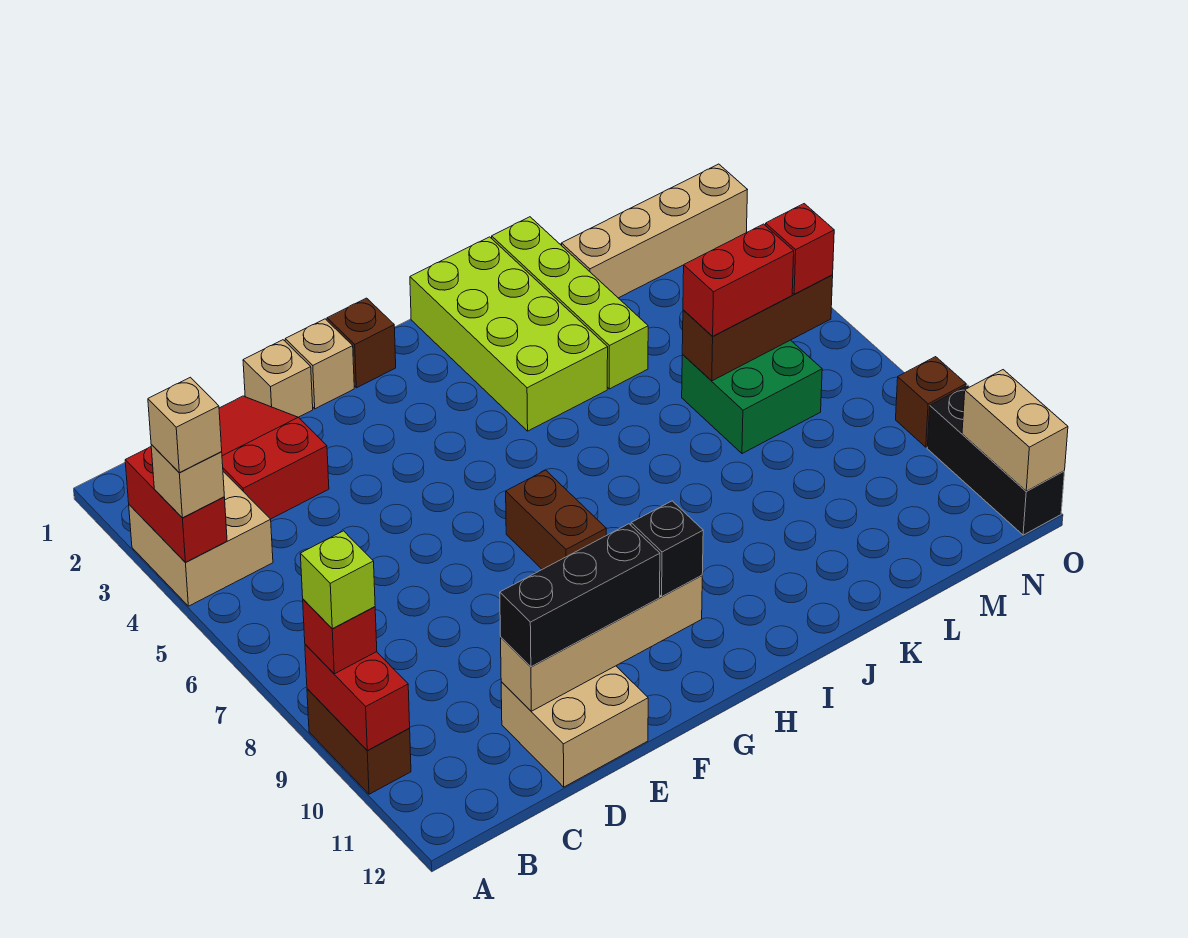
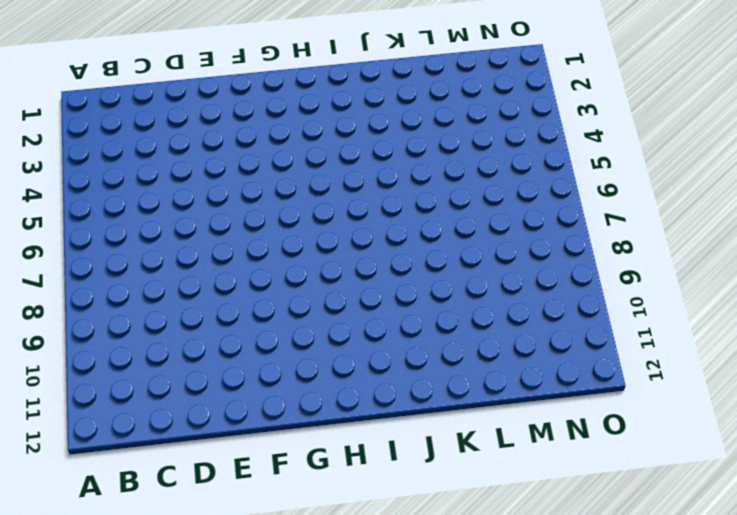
none -> tan brick A3:B4 level 1
none -> brown brick A9:A10 level 1
none -> red slope C1:D3 level 1 top 3

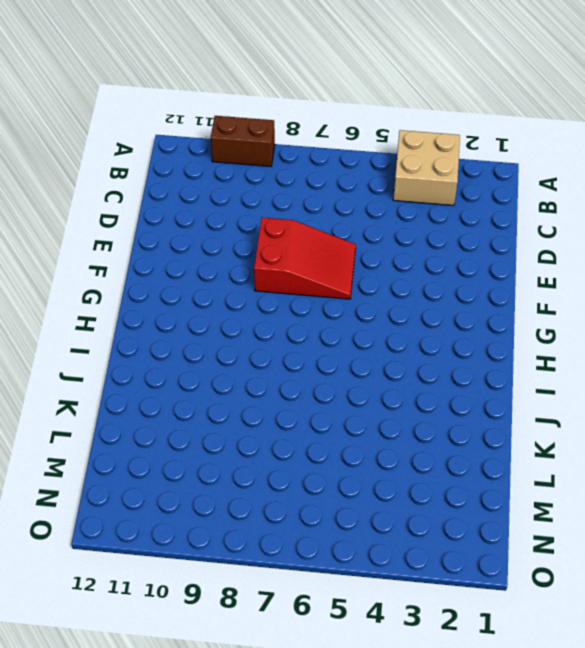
red slope E6:F8 level 1 top 8 -> red slope C1:D3 level 1 top 3
none -> tan brick D11:E12 level 1
none -> tan brick E1 level 1
none -> tan brick F1 level 1

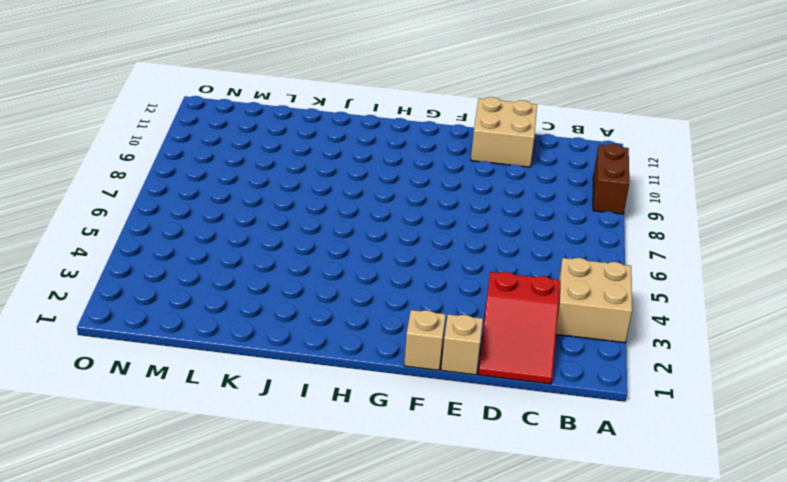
none -> brown brick G1 level 1
none -> brown brick G7:G8 level 1
none -> lime brick I1:J4 level 1

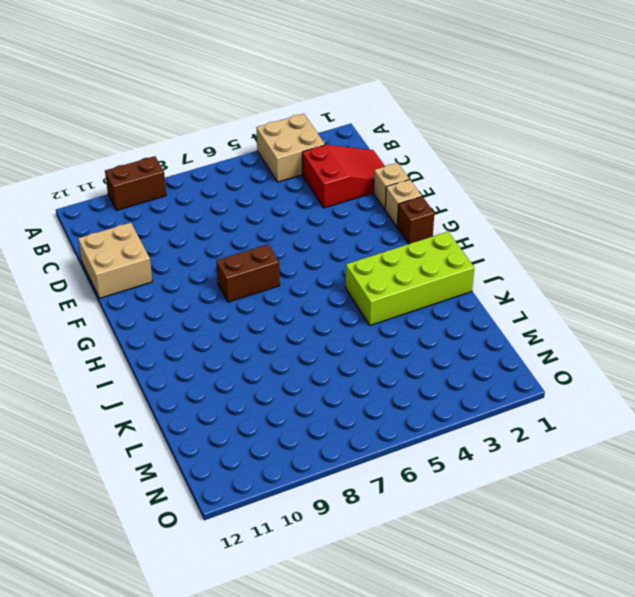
none -> lime brick K1:K4 level 1
none -> tan brick L2:O2 level 1
none -> green brick L6:M7 level 1

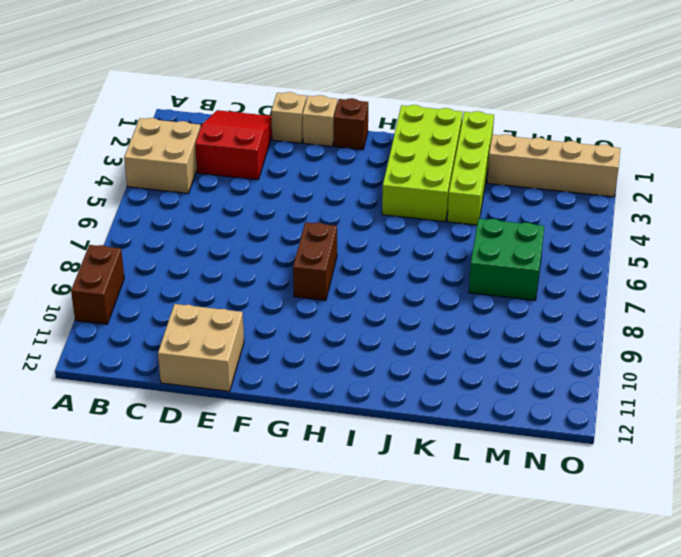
none -> brown brick O9 level 1
none -> black brick O10:O12 level 1
none -> red brick A3:A4 level 2

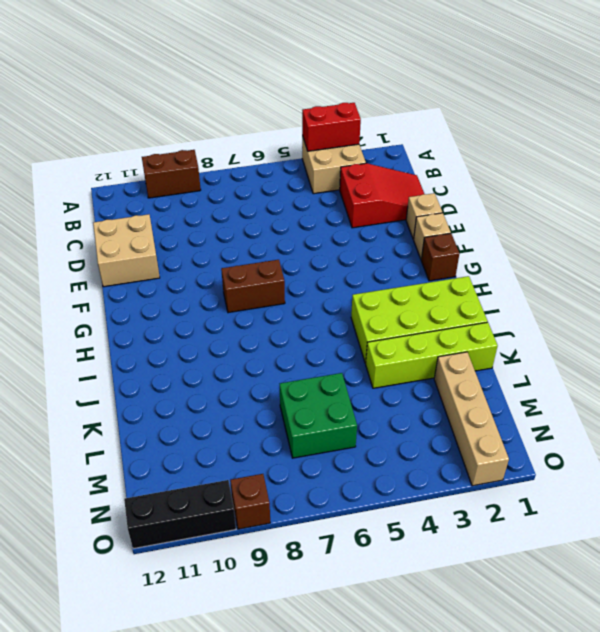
none -> red brick A9:A10 level 2
none -> tan brick D11:G11 level 2
none -> brown brick L6:N6 level 2

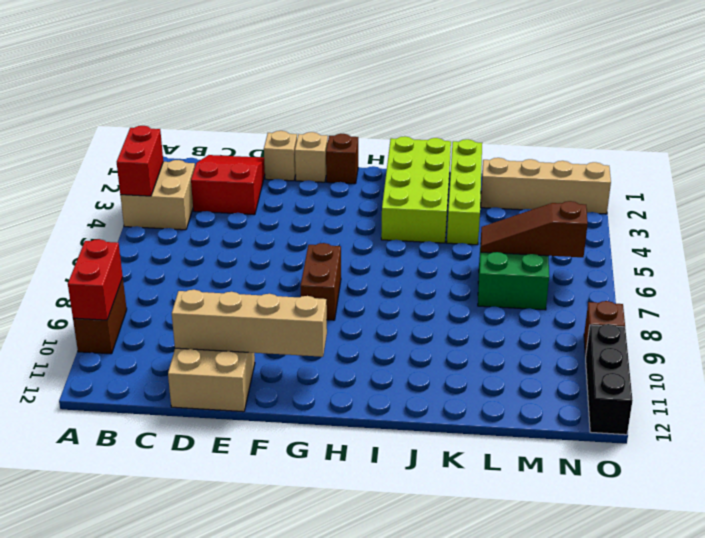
brown slope L6:N6 level 2 top N -> brown brick L6:N6 level 2
none -> tan brick O11:O12 level 2
none -> tan brick A4 level 3
none -> red brick A9 level 3

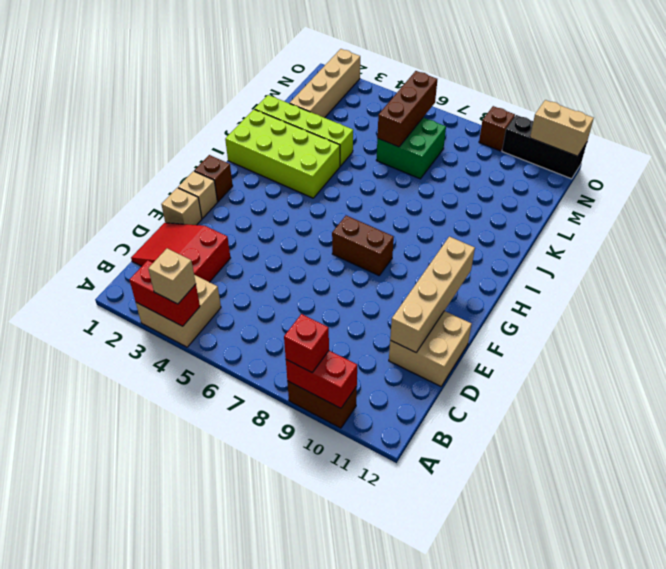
none -> black brick D11:F11 level 3
none -> black brick G11 level 3
none -> red brick L6:M6 level 3

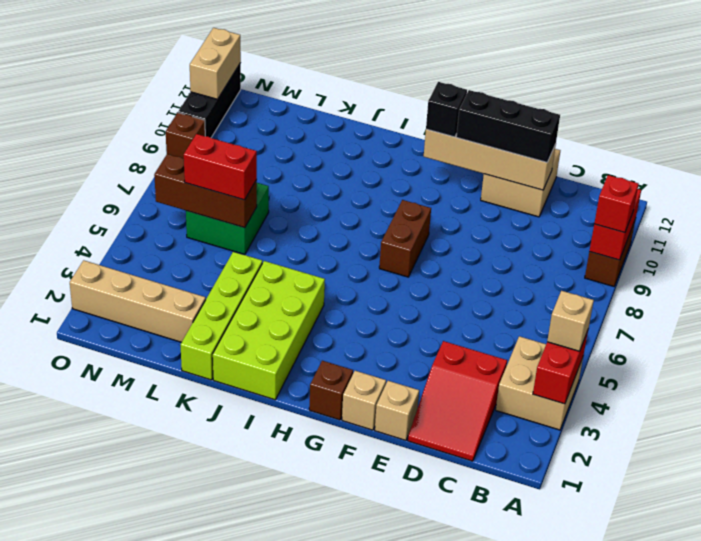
none -> red brick N6 level 3
none -> tan brick A4 level 4
none -> lime brick A9 level 4

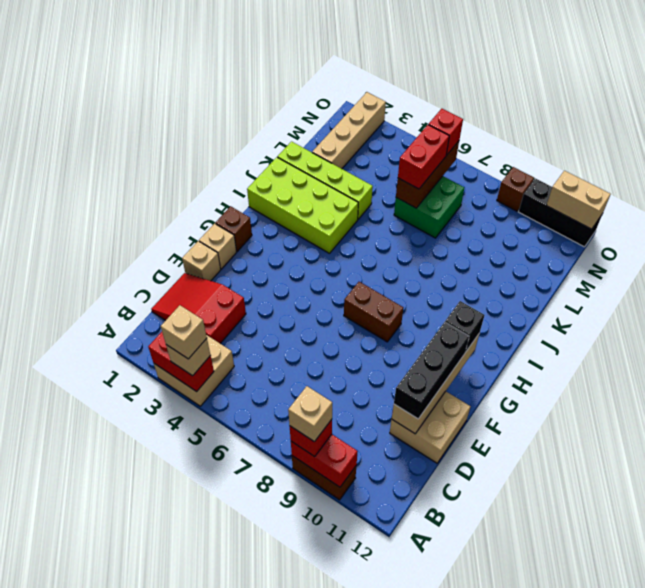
tan brick A9 level 4 -> lime brick A9 level 4

